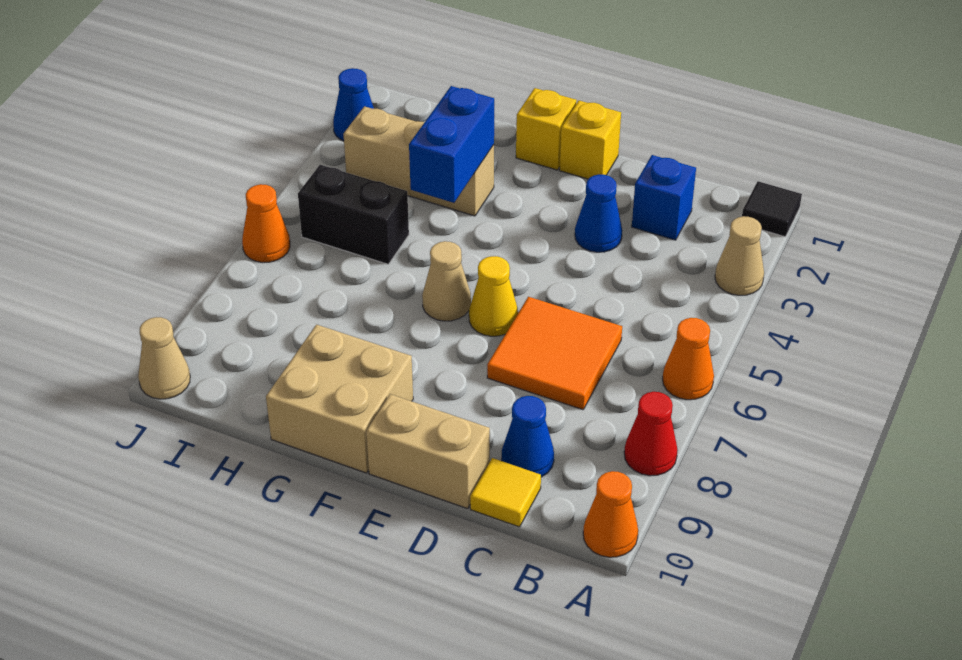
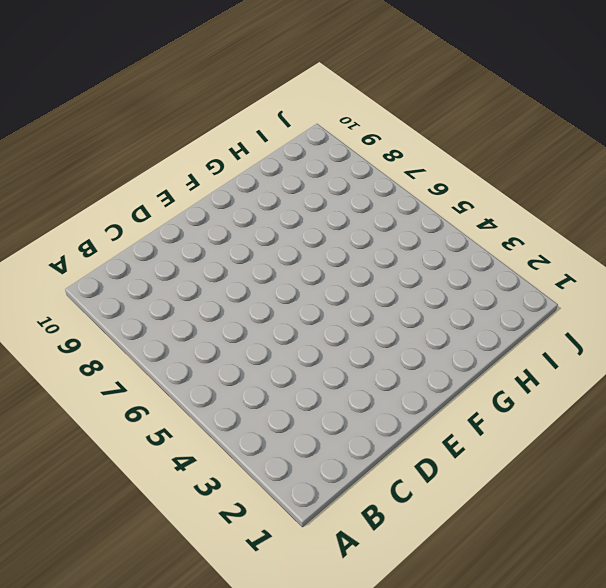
none -> black tile A1 level 1
none -> tan cone A3 level 1
none -> orange cone A6 level 1

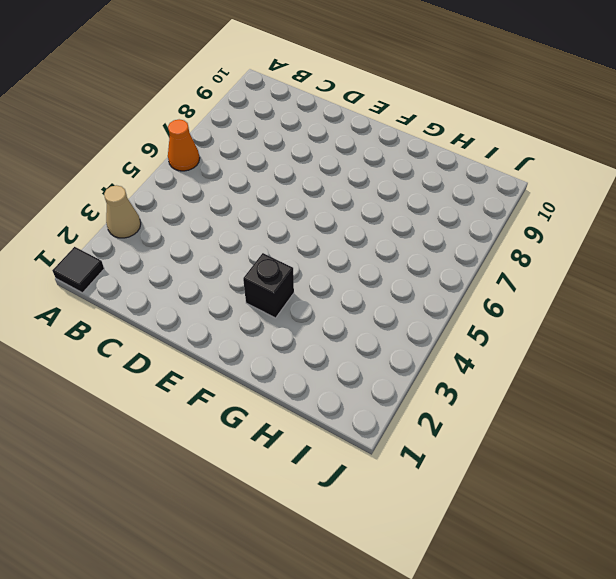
black brick F3 level 1 -> none
none -> red cone A8 level 1
none -> orange cone A10 level 1
none -> blue brick C2 level 1

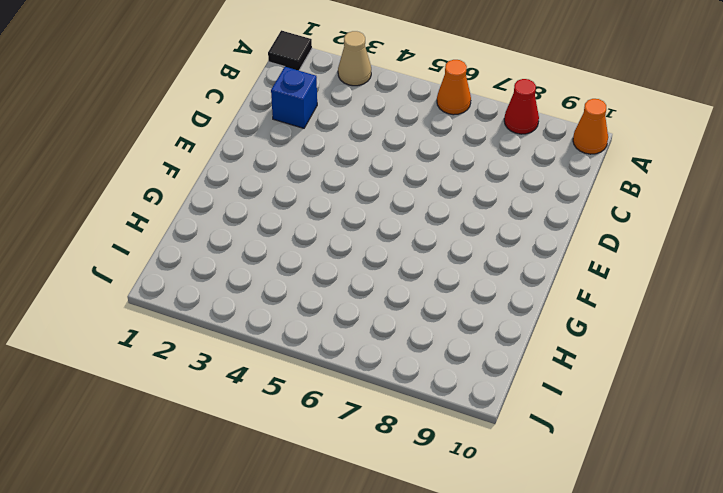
none -> orange tile C6:D7 level 1
none -> blue cone C9 level 1
none -> yellow tile C10 level 1

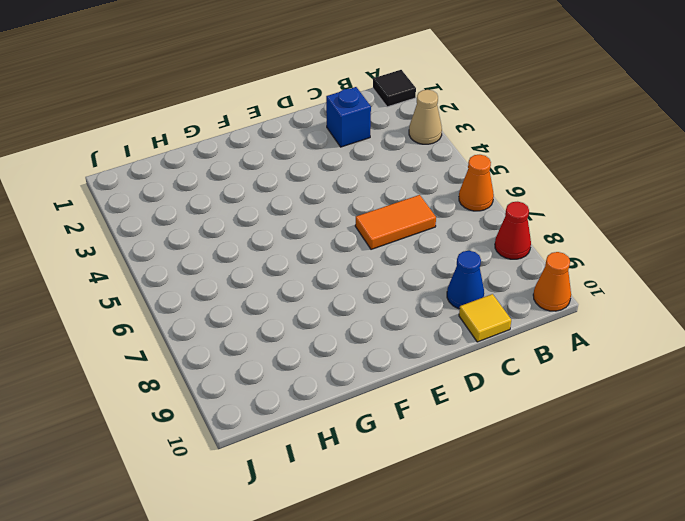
orange tile C6:D6 level 1 -> orange tile C6:D7 level 1
none -> blue cone D3 level 1
none -> tan brick D10:E10 level 1
none -> yellow brick E1 level 1

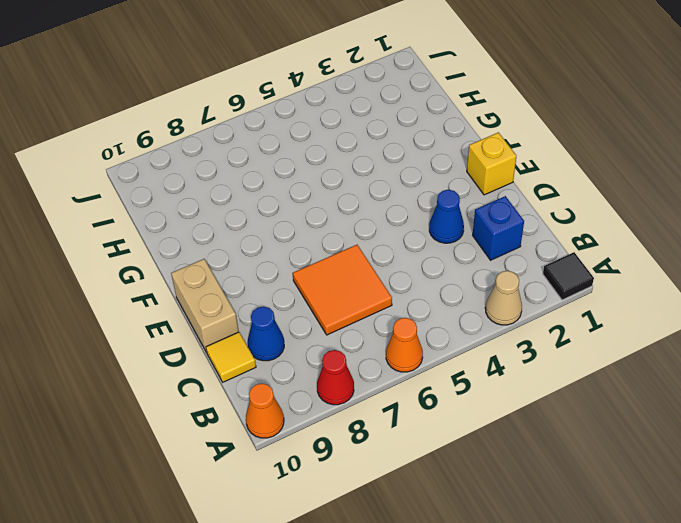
none -> yellow cone E6 level 1
none -> yellow brick F1 level 1
none -> tan cone F6 level 1

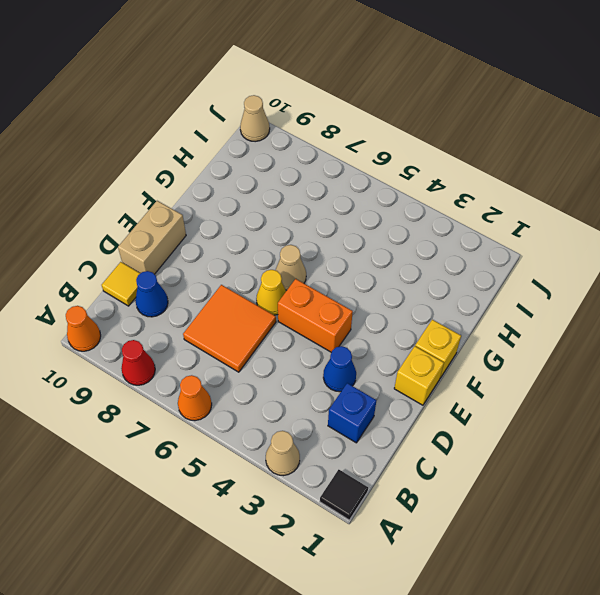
orange brick E4:E5 level 1 -> none
none -> tan brick F9:G10 level 1
none -> tan brick G3:I3 level 1
none -> black brick H5:I5 level 1

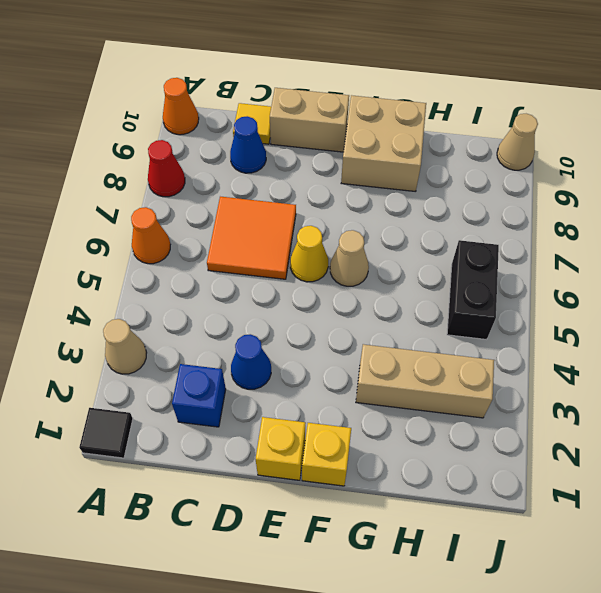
black brick I5:I6 level 1 -> black brick H5:I5 level 1
none -> blue cone J2 level 1
none -> orange cone J6 level 1
none -> blue brick G3:G4 level 2

